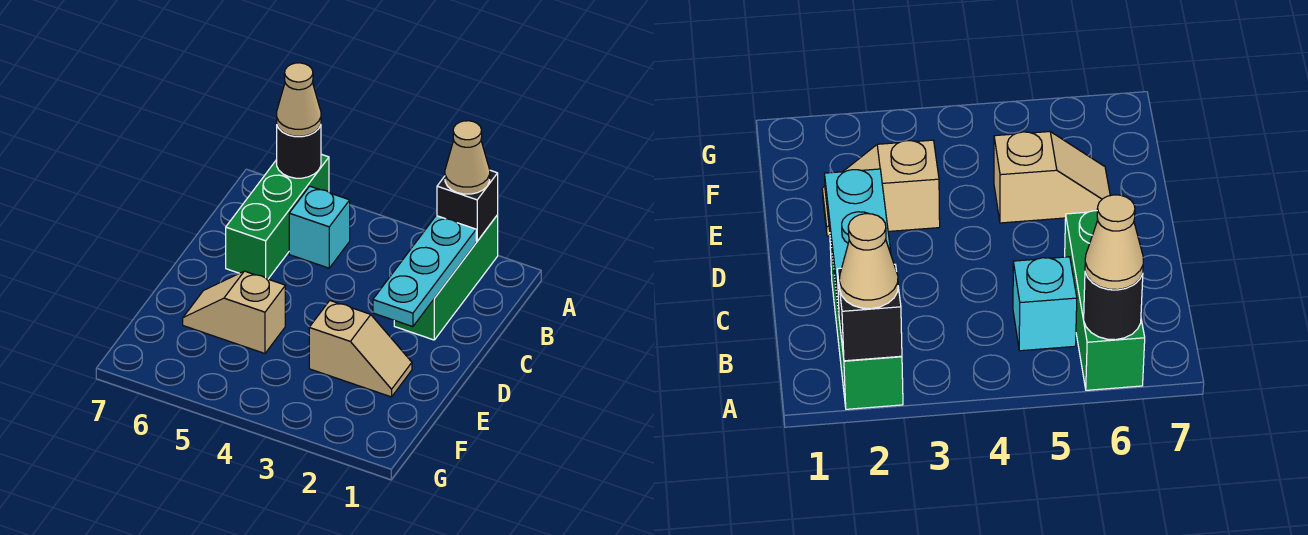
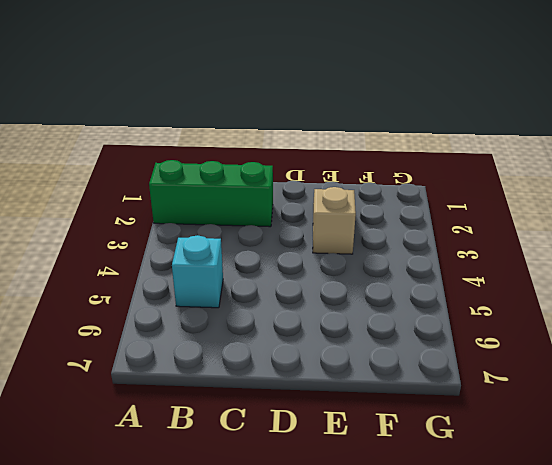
none -> green brick A6:C6 level 1
none -> tan slope E5:E6 level 1 top 5

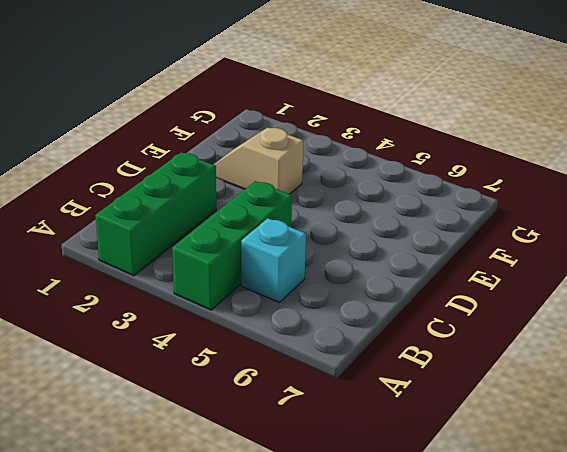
green brick A4:C4 level 1 -> green brick A6:C6 level 1
none -> tan slope E5:E6 level 1 top 5
none -> black brick A2 level 2

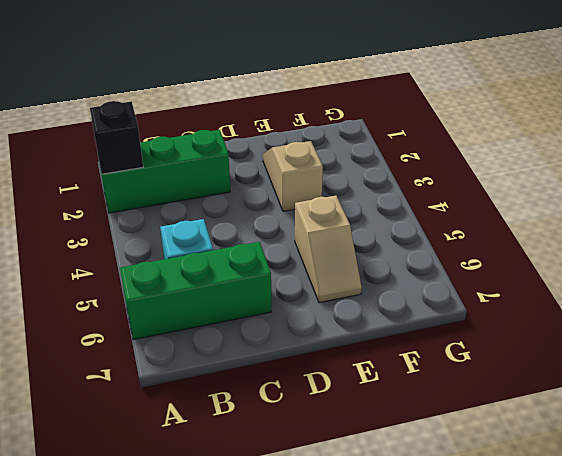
none -> black round brick A6 level 2
none -> cyan plate B2:D2 level 2

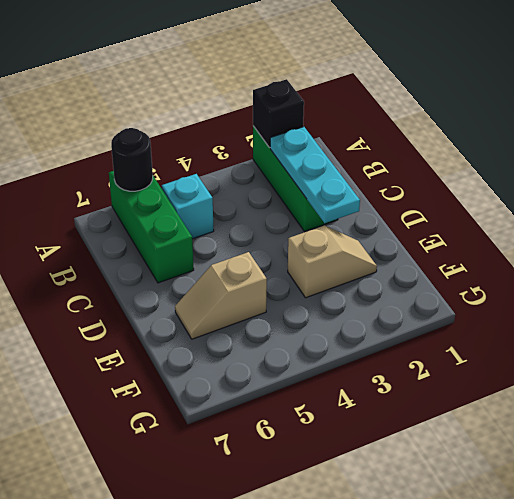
none -> tan cone A2 level 3
none -> tan cone A6 level 3

